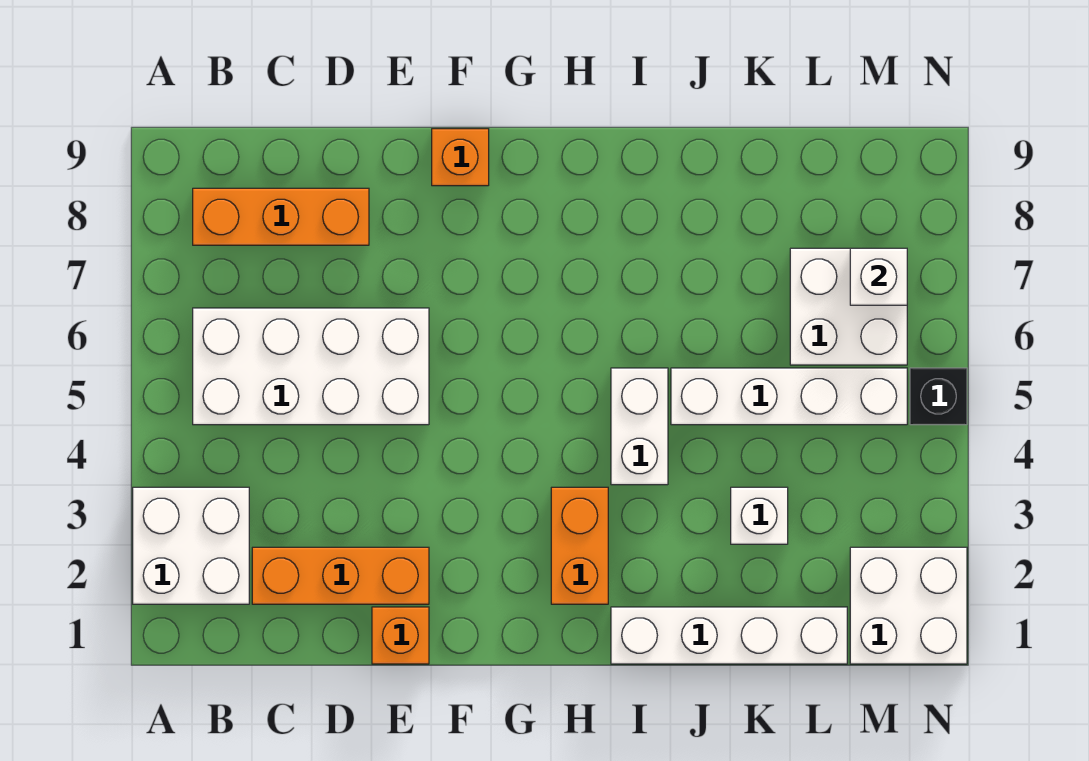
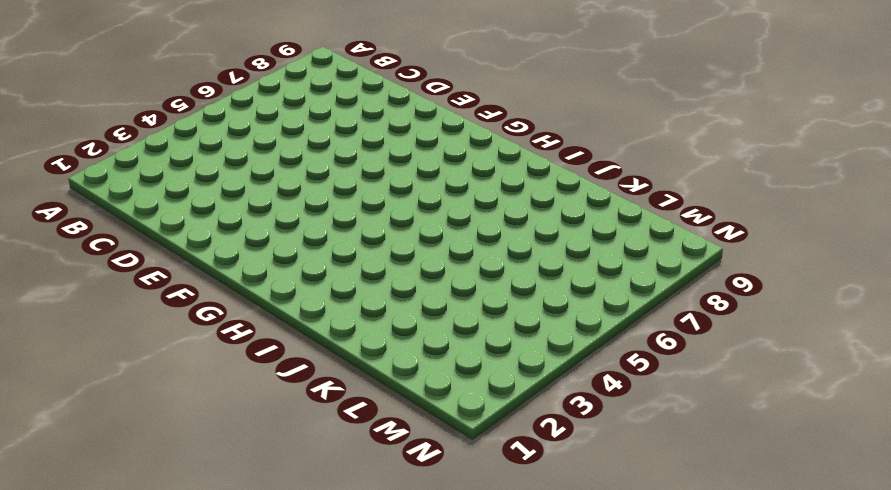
none -> white brick A2:B3 level 1
none -> white brick B5:E6 level 1
none -> orange brick B8:D8 level 1

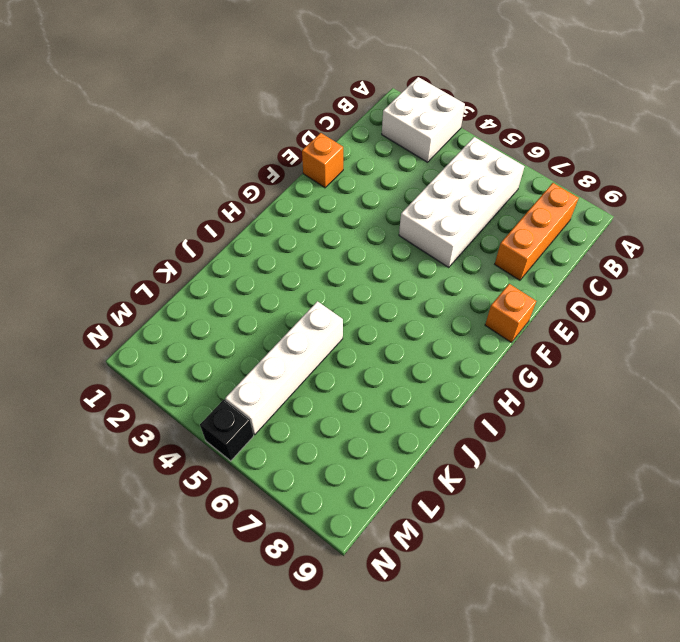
none -> orange brick C2:E2 level 1
none -> orange brick H2:H3 level 1
none -> white brick I1:L1 level 1

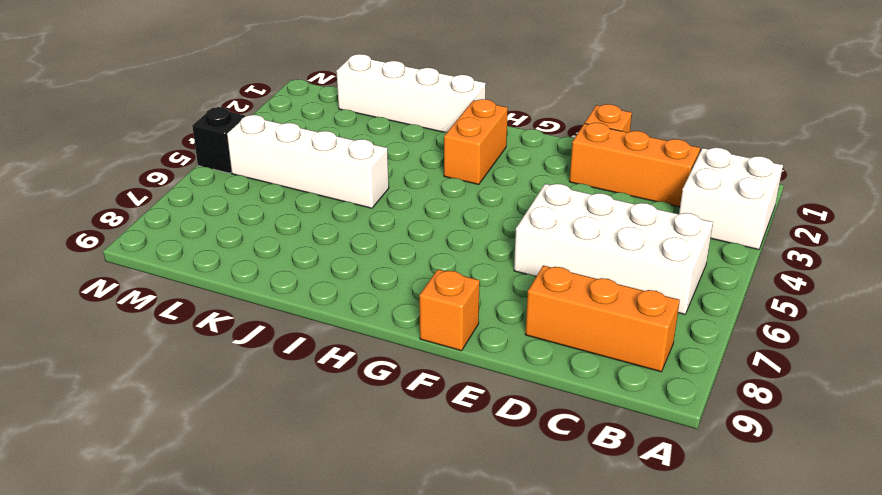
none -> white brick I4:I5 level 1
none -> white brick K3 level 1
none -> white brick L6:M7 level 1

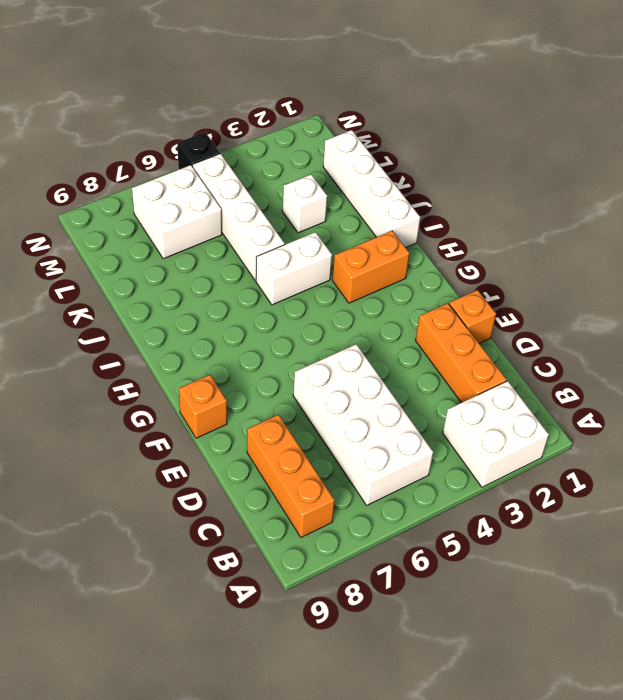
none -> white brick M1:N2 level 1
none -> white brick M7 level 2

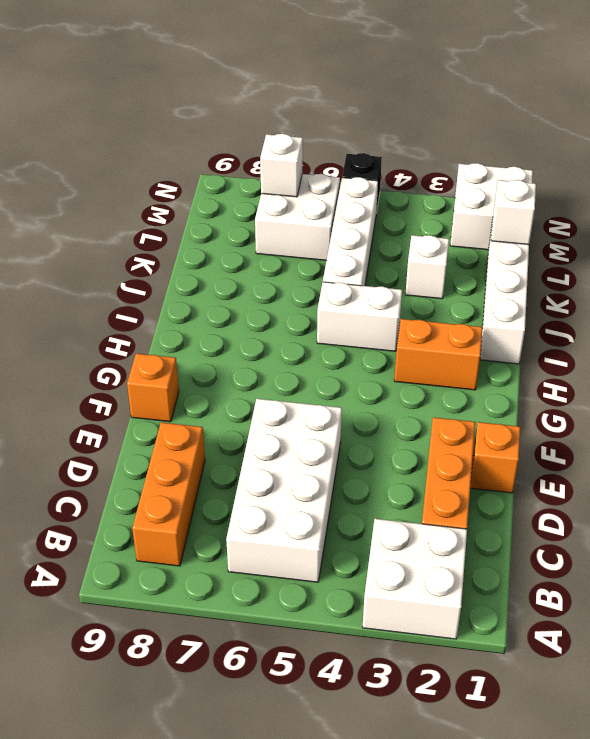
white brick L1 level 2 -> none

